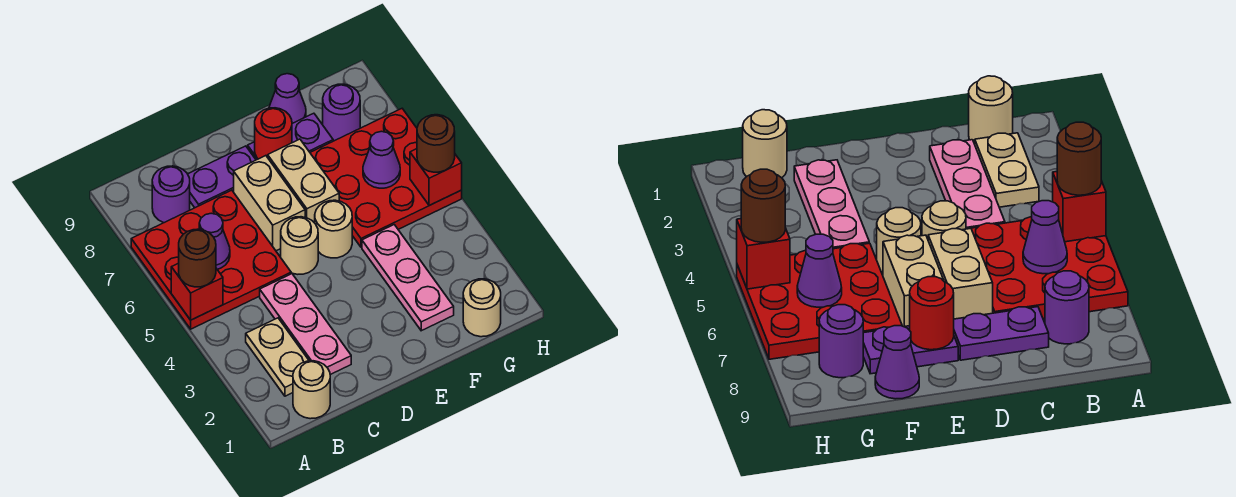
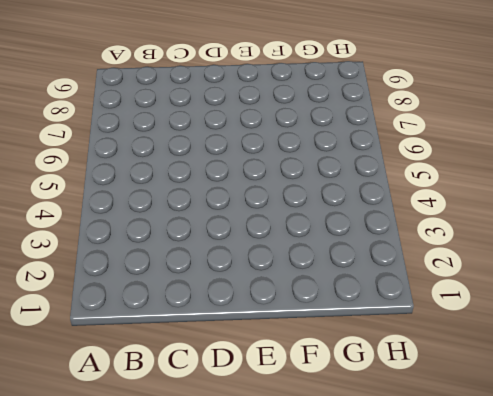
none -> red plate A5:C7 level 1
none -> tan round brick B1 level 1
none -> tan plate B2:B3 level 1

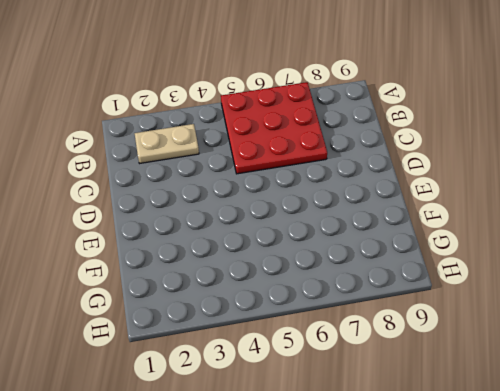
none -> tan round brick B1 level 1
none -> purple round brick B8 level 1
none -> pink plate C2:C4 level 1

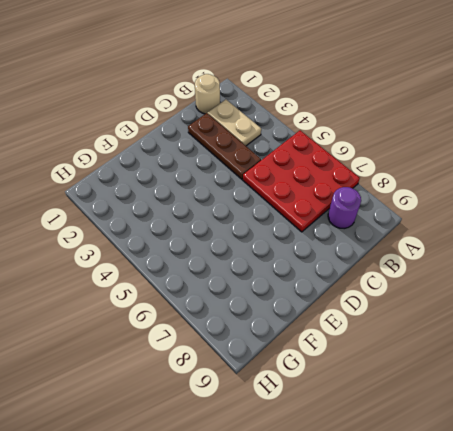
brown plate C2:C4 level 1 -> pink plate C2:C4 level 1
none -> purple plate C8:D8 level 1
none -> tan round brick D5 level 1
none -> tan brick D6:D7 level 1

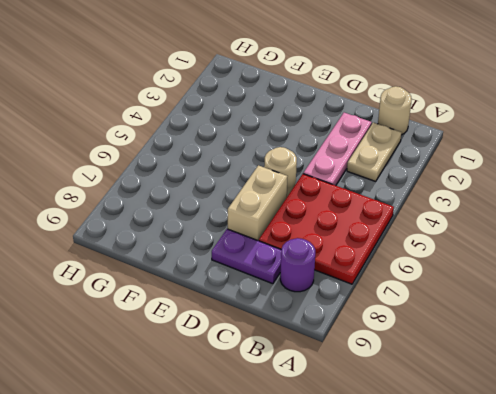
none -> tan round brick E5 level 1
none -> tan brick E6:E7 level 1
none -> purple plate E8:F8 level 1

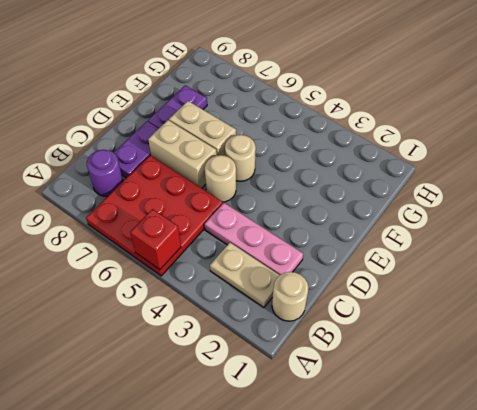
none -> pink plate F2:F4 level 1
none -> red plate F5:H7 level 1
none -> purple cone F9 level 1

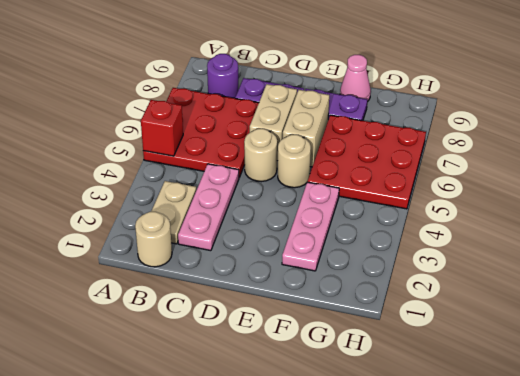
pink cone F9 level 1 -> purple cone F9 level 1
none -> tan round brick G1 level 1
none -> purple round brick G8 level 1
none -> purple cone B6 level 2

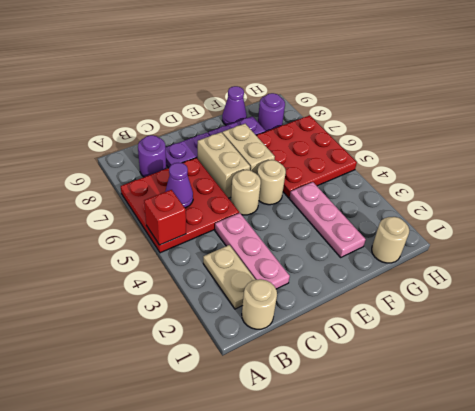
none -> red round brick E8 level 2
none -> purple cone G6 level 2
none -> red brick H5 level 2

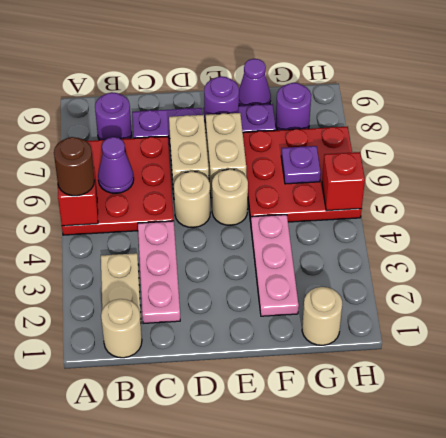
purple round brick E8 level 2 -> red round brick E8 level 2
purple plate G6 level 2 -> purple cone G6 level 2
none -> brown round brick H5 level 3

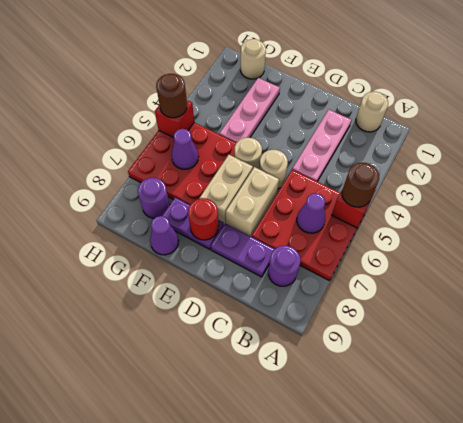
none -> tan plate B2:B3 level 1

